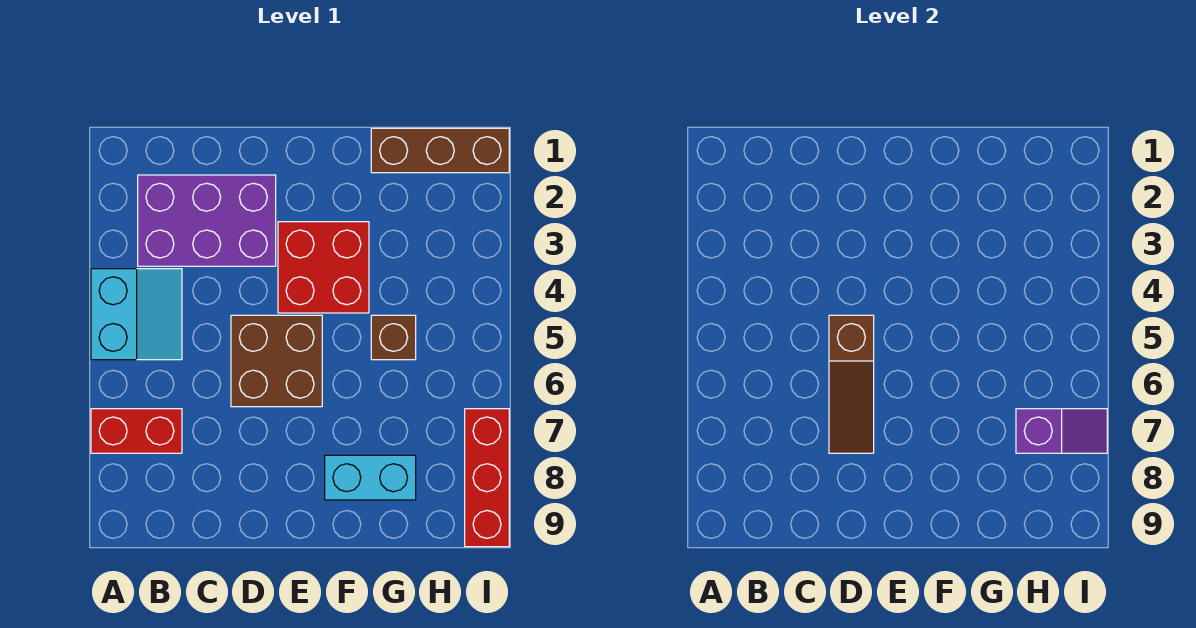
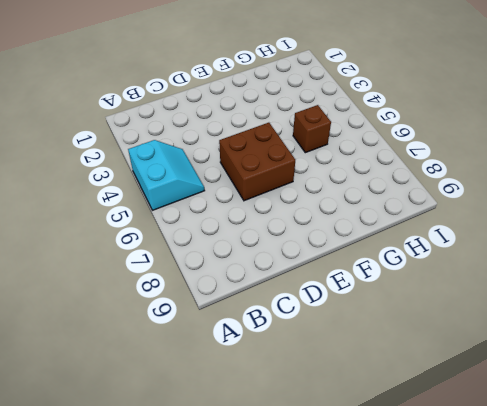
none -> red brick A7:B7 level 1
none -> purple brick B2:D3 level 1

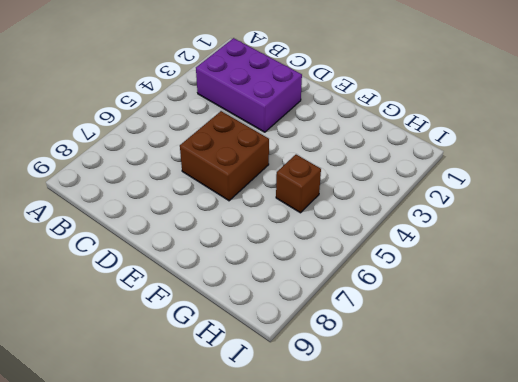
none -> cyan slope A4:B5 level 1 top A
none -> red brick A7:B7 level 1

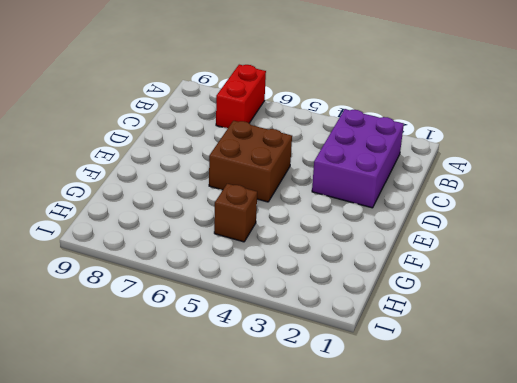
none -> cyan slope A4:B5 level 1 top A
none -> red brick E3:F4 level 1

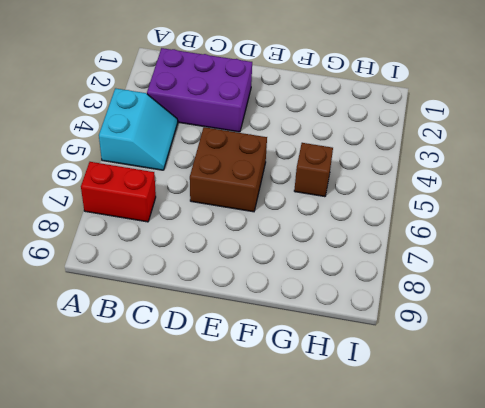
none -> red brick E3:F4 level 1
none -> cyan brick F8:G8 level 1

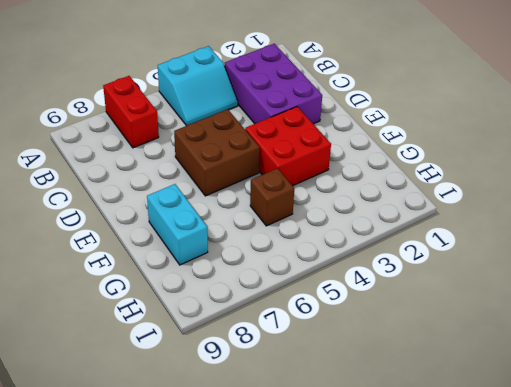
none -> brown brick G1:I1 level 1
none -> red brick I7:I9 level 1

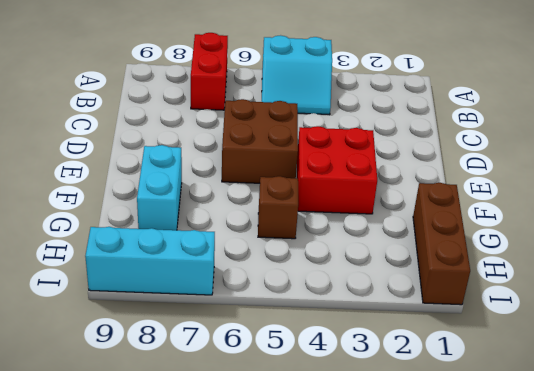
cyan brick I7:I9 level 1 -> red brick I7:I9 level 1
none -> purple brick B2:D3 level 1
none -> brown slope D5:D7 level 2 top 5

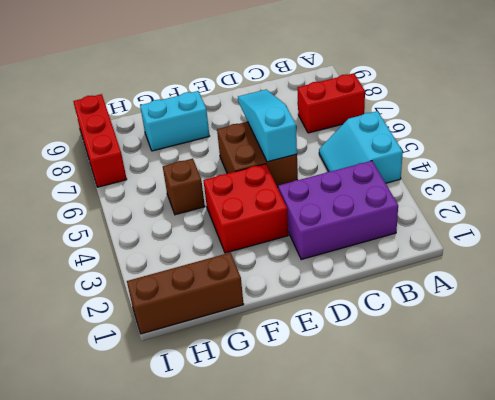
cyan slope D5:D7 level 2 top 5 -> brown slope D5:D7 level 2 top 5
none -> purple slope H7:I7 level 2 top H

